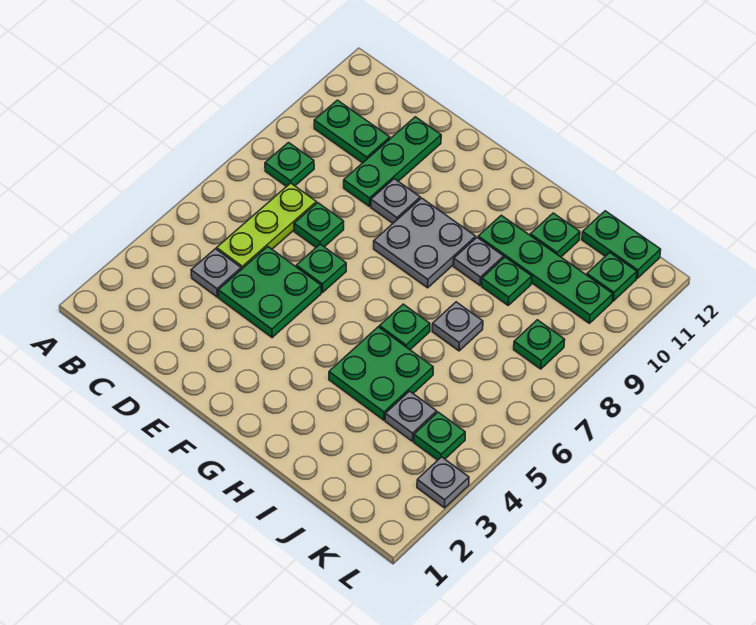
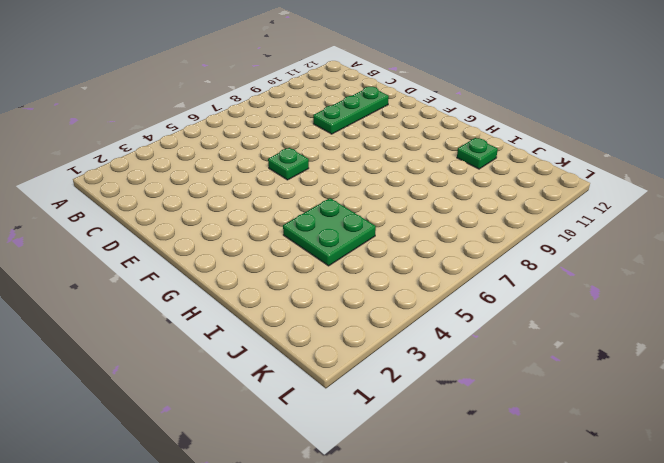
none -> green plate B8 level 1
none -> green plate B10:C10 level 1
none -> grey plate C4 level 1

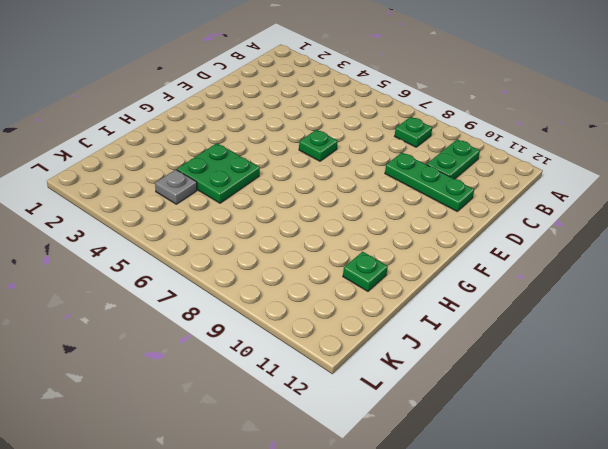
none -> grey plate C4 level 1
none -> lime plate C5:C7 level 1
none -> green plate D4:E5 level 1

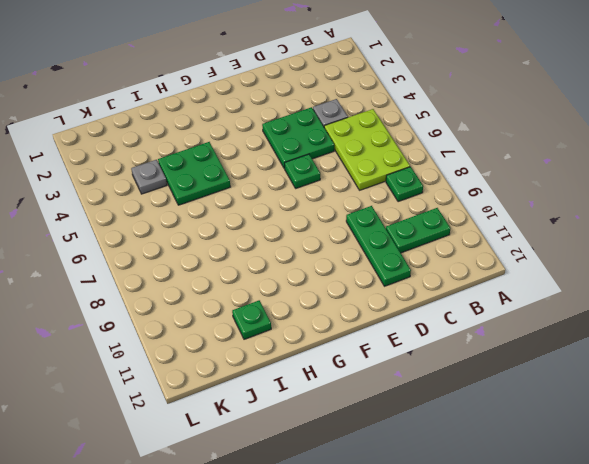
lime plate B5:C7 level 1 -> lime plate C5:C7 level 1
none -> green plate D7 level 1
none -> grey plate E9 level 1
none -> grey plate F8:G9 level 1

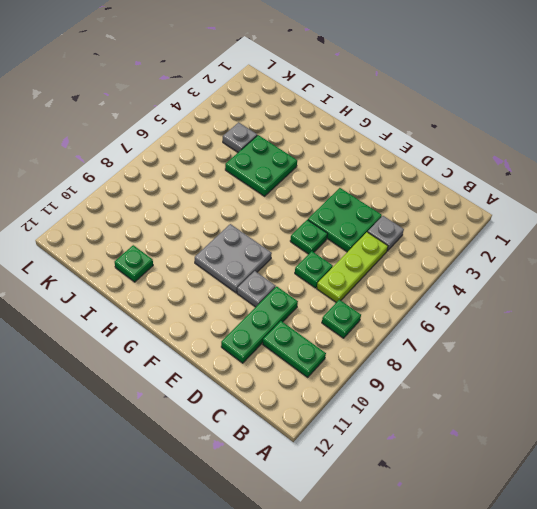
none -> green plate H6 level 1
none -> grey plate H9 level 1
none -> green plate H10:K10 level 1

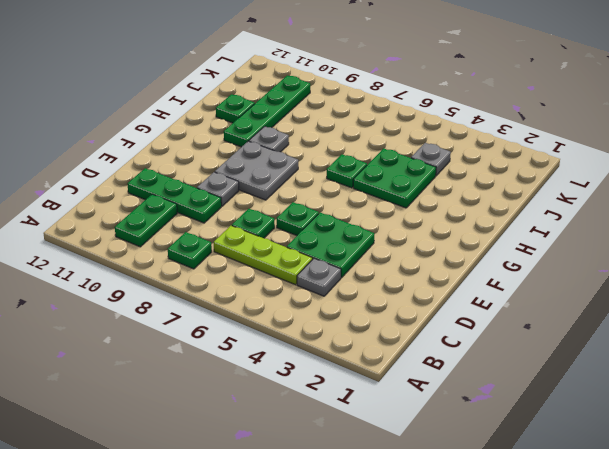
none -> grey plate I7 level 1
none -> green plate I9 level 1
none -> green plate J12:K12 level 1

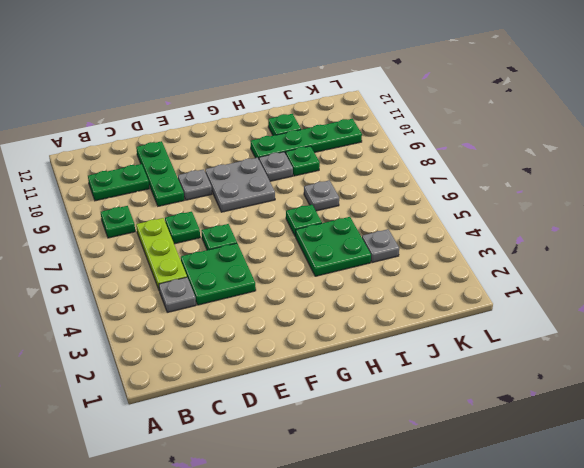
none -> green plate J12:K12 level 1
none -> green plate K4 level 1
none -> green plate K8 level 1

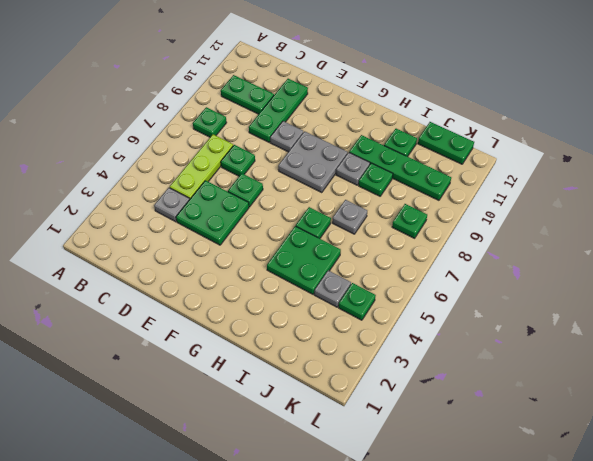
none -> green plate K11 level 1
none -> grey plate L3 level 1

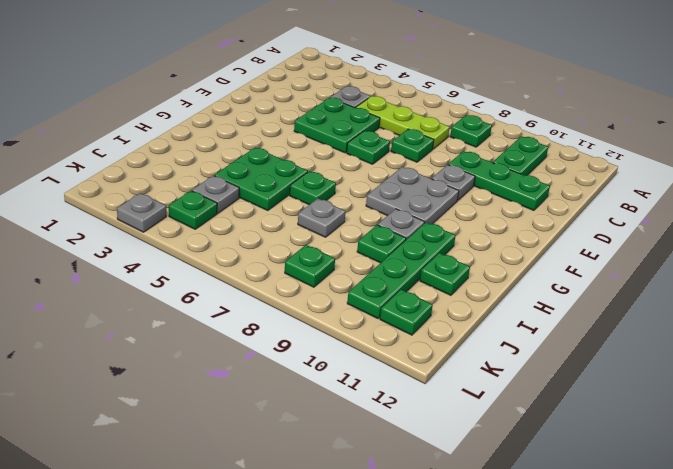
none -> green plate J12:K12 level 1

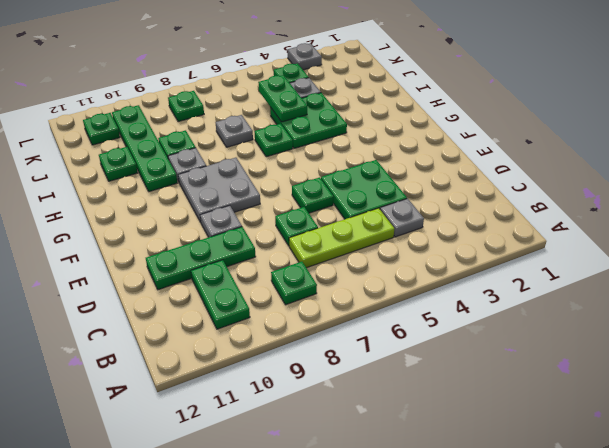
green plate I5:J5 level 2 -> green plate J12:K12 level 1

